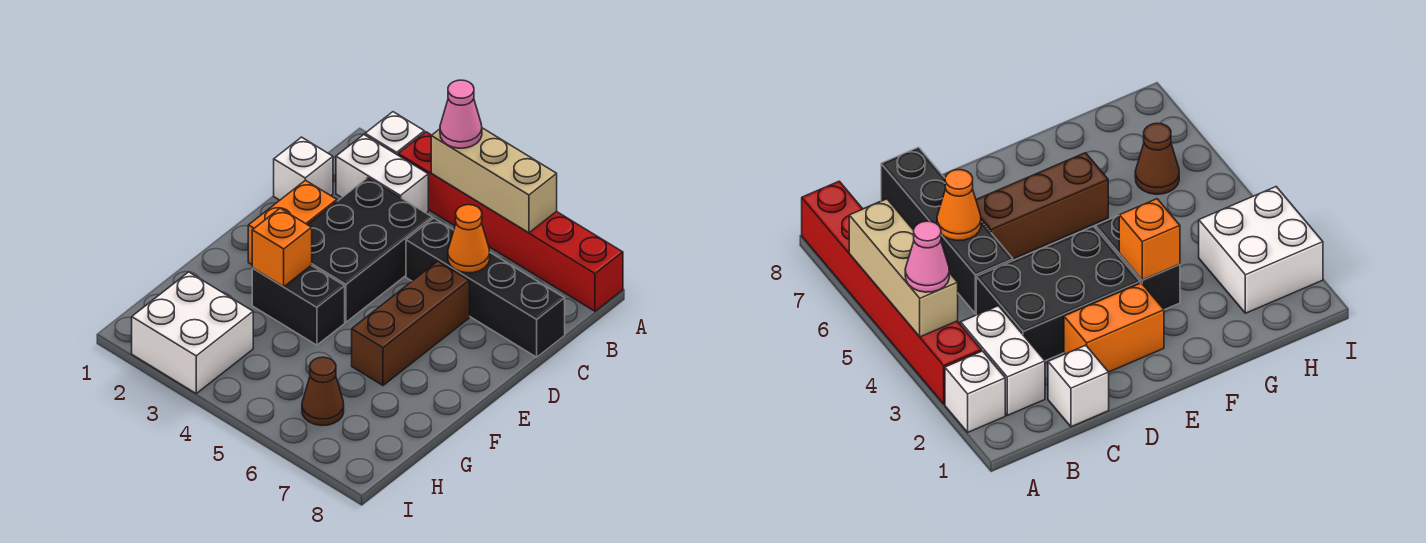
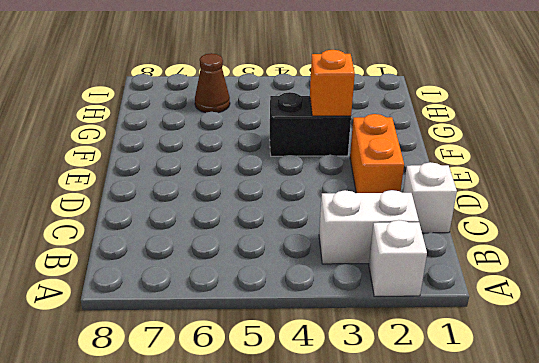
none -> red brick A3:A8 level 1
none -> black brick C3:E4 level 1
none -> black brick C5:C8 level 1

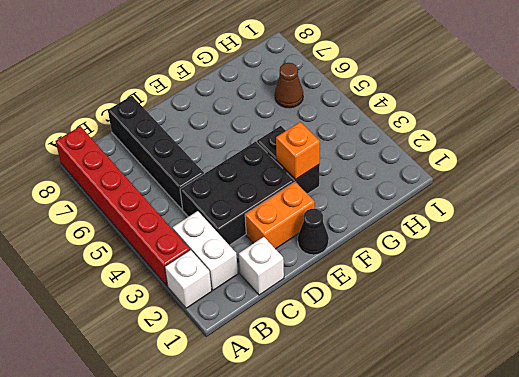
black cone E1 level 1 -> none
none -> brown brick D6:F6 level 1
none -> white brick H2:I3 level 1
none -> tan brick A4:A6 level 2

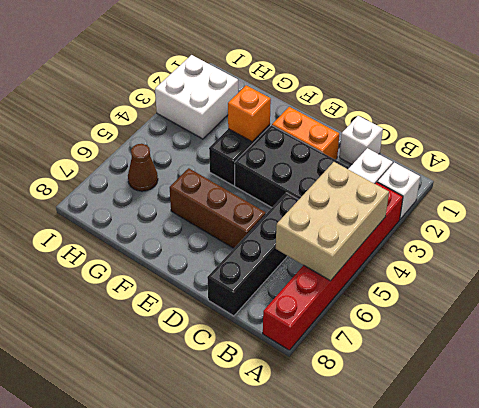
tan brick A4:B6 level 2 -> tan brick A4:A6 level 2
none -> orange cone C6 level 2
none -> pink cone A4 level 3

